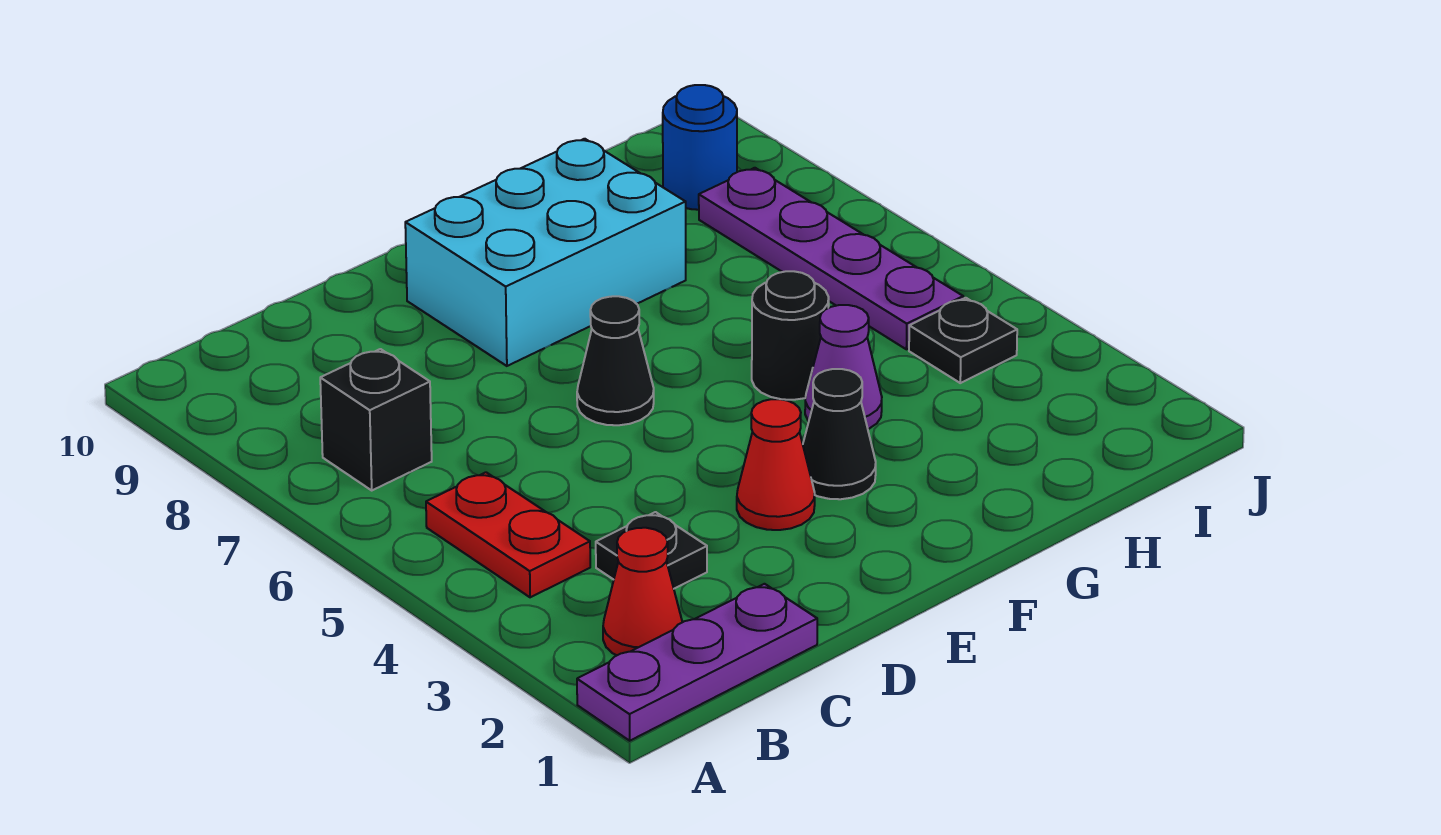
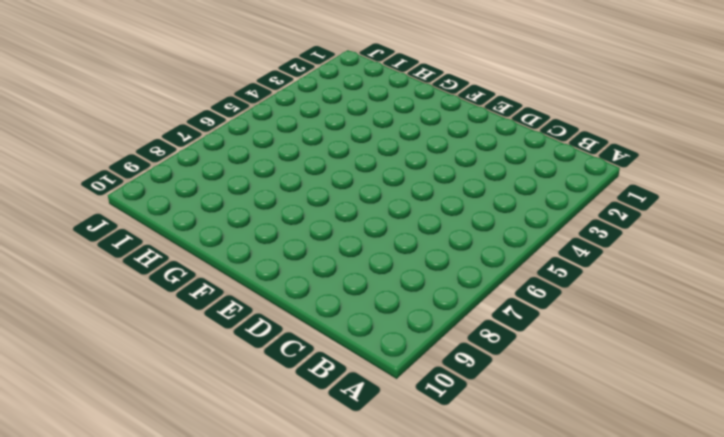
none -> purple plate A1:C1 level 1
none -> red cone B2 level 1
none -> red plate B4:B5 level 1

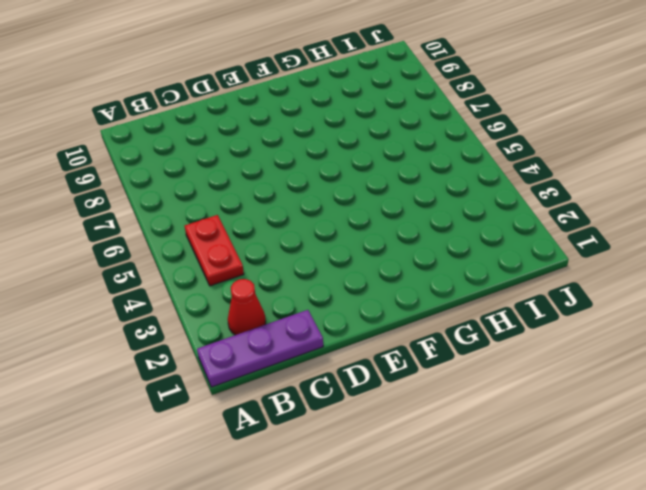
none -> black brick B7 level 1
none -> black plate C3 level 1
none -> red cone E3 level 1

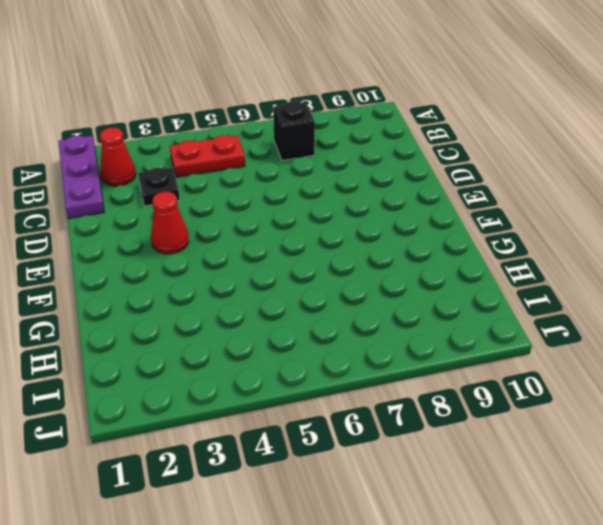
none -> black cone E6 level 1
none -> cyan brick E8:G9 level 1
none -> black cone F3 level 1

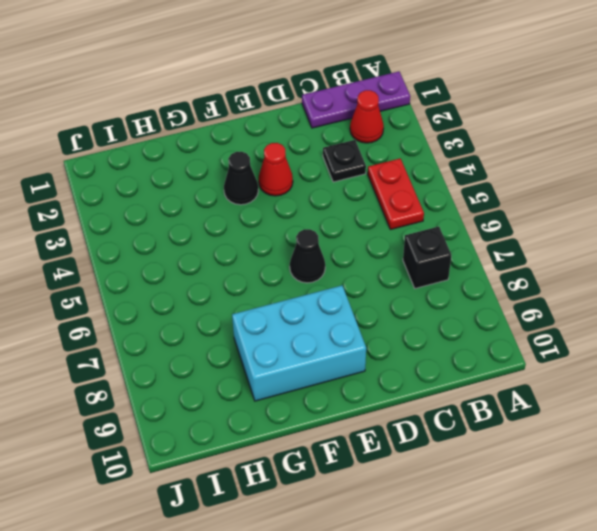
none -> purple cone G4 level 1
none -> black round brick G5 level 1
none -> black plate I4 level 1

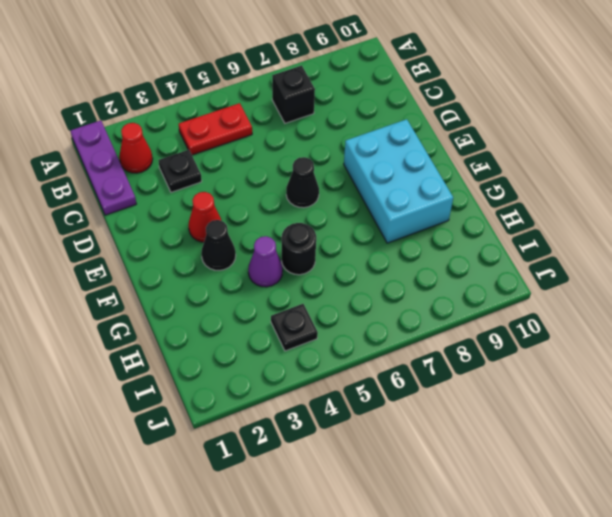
none -> purple plate I5:I8 level 1
none -> blue round brick I9 level 1

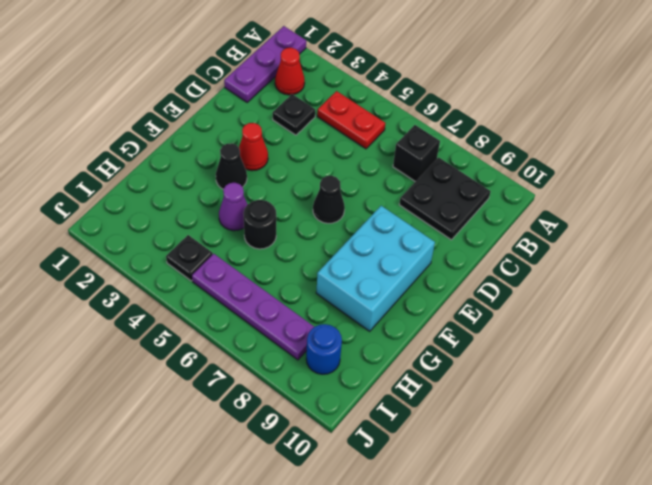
black plate B8:C9 level 1 -> none

